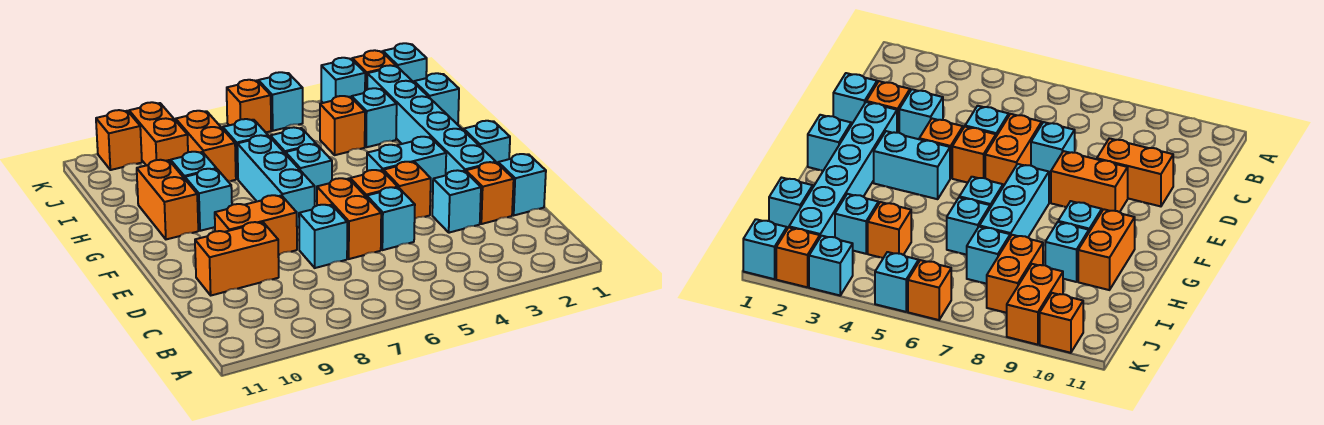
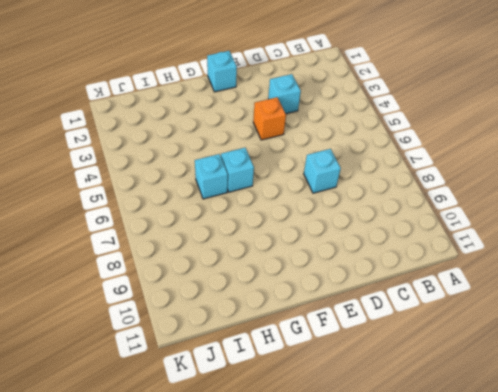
none -> cyan brick D1 level 1
none -> orange brick D2 level 1
none -> cyan brick D5 level 1
none -> orange brick D6:E6 level 1

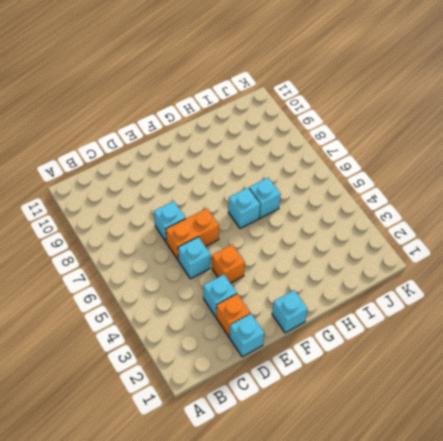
none -> orange brick D9:D10 level 1
none -> cyan brick E2:J2 level 1
none -> orange brick E5 level 1
none -> orange brick E8:E9 level 1

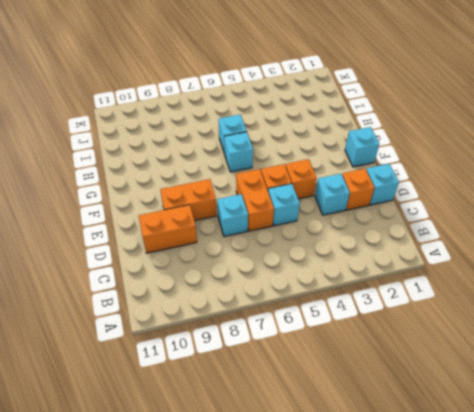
none -> cyan brick E2:J2 level 1
none -> cyan brick F3:F4 level 1
none -> cyan brick F7:H7 level 1
none -> cyan brick G9 level 1

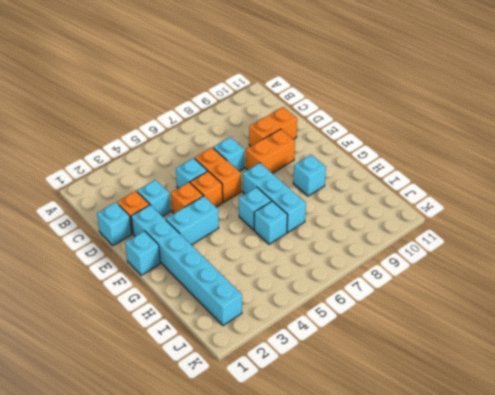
none -> orange brick G10:H10 level 1
none -> cyan brick H9 level 1
none -> cyan brick I1 level 1
none -> cyan brick I3 level 1

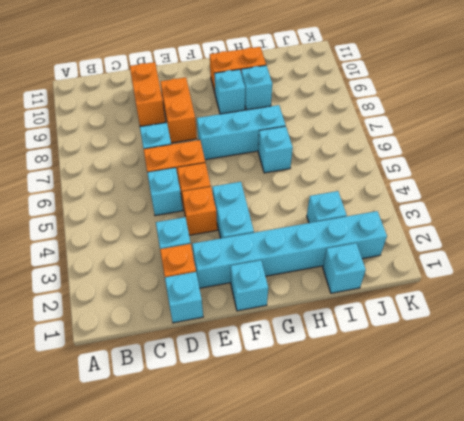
none -> cyan brick G6 level 1
none -> orange brick I4 level 1
none -> cyan brick I7 level 1
none -> orange brick I8:J8 level 1

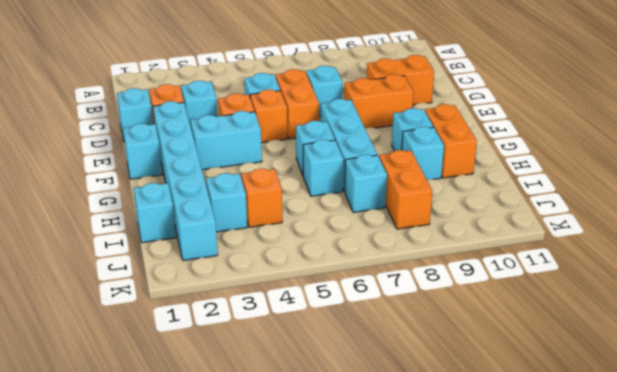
none -> orange brick J9:K9 level 1
none -> cyan brick K1 level 1
none -> orange brick K2 level 1
none -> cyan brick K3 level 1

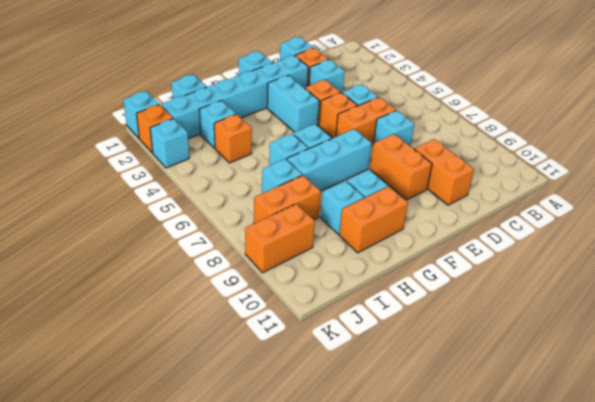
none -> cyan brick K5 level 1
none -> orange brick K6 level 1
none -> orange brick K10 level 1

